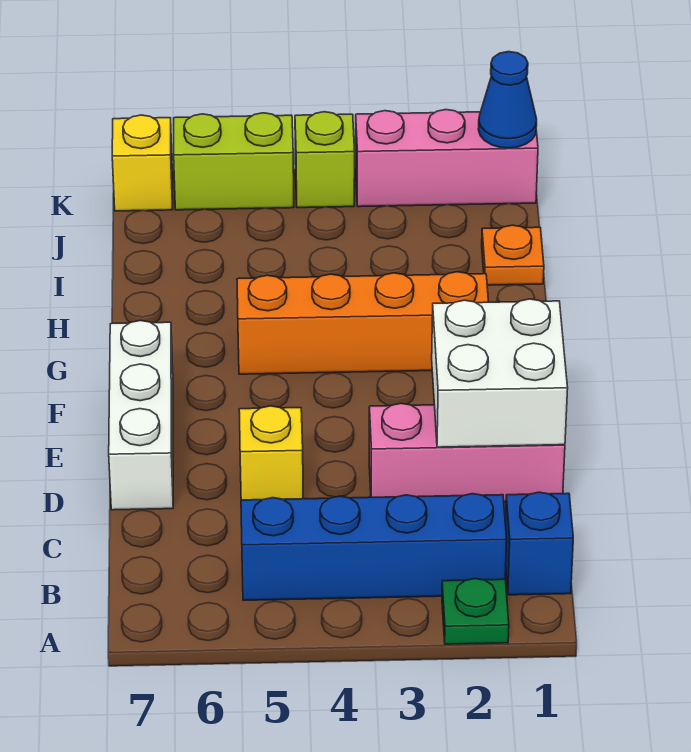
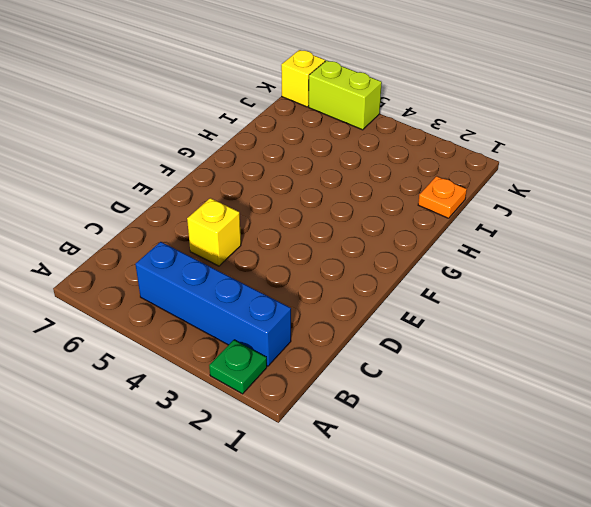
none -> blue brick B1 level 1
none -> pink brick D1:D3 level 1
none -> white brick D7:F7 level 1

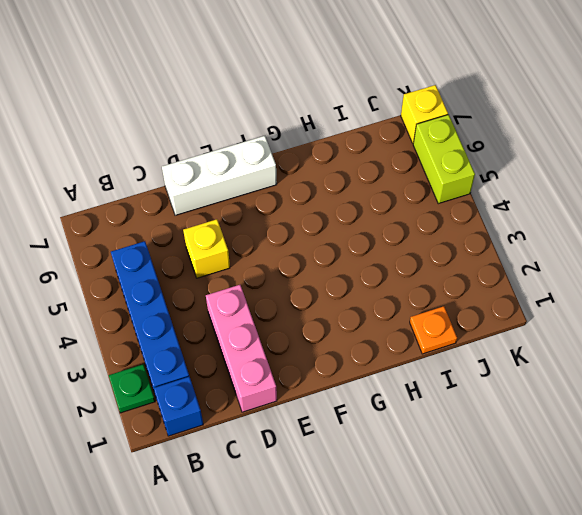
none -> orange brick G2:G5 level 1
none -> pink brick K1:K3 level 1
none -> lime brick K4 level 1

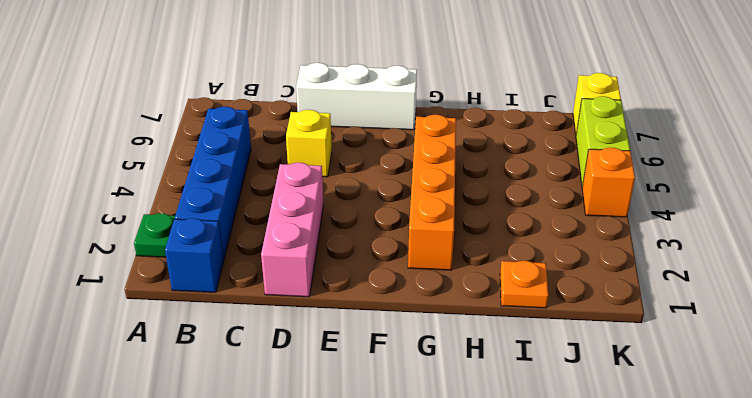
orange brick K4 level 1 -> lime brick K4 level 1
none -> pink brick K1:K3 level 1
none -> white brick D1:E2 level 2
none -> blue cone K1 level 2

